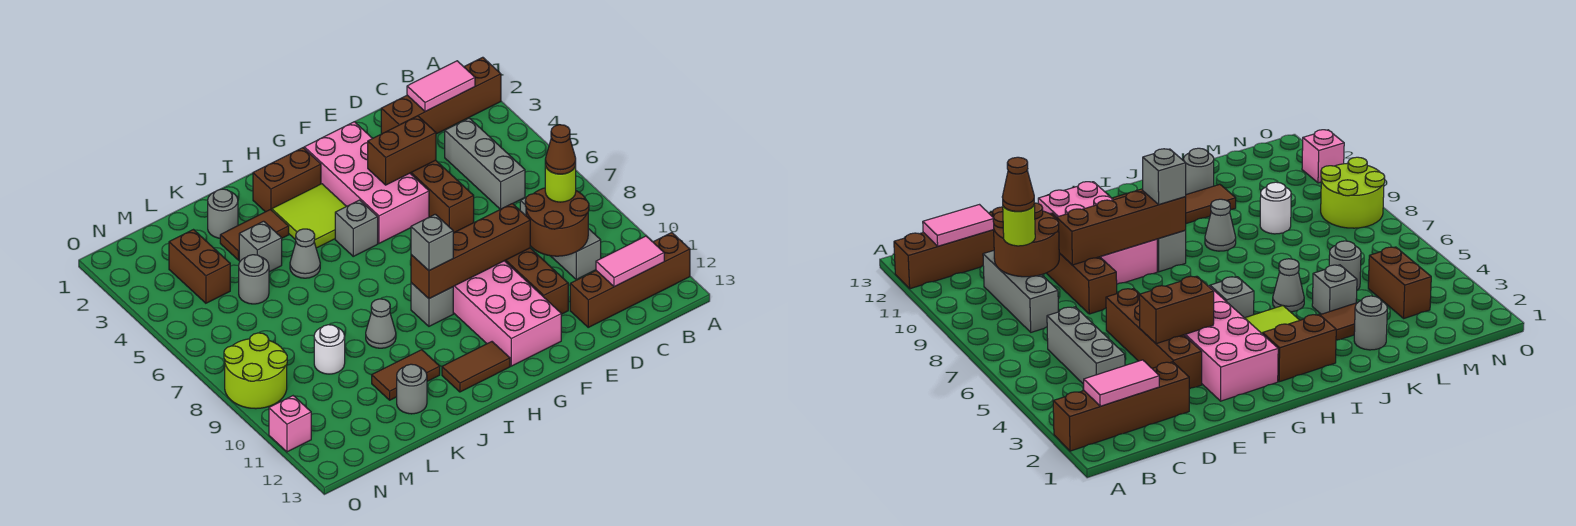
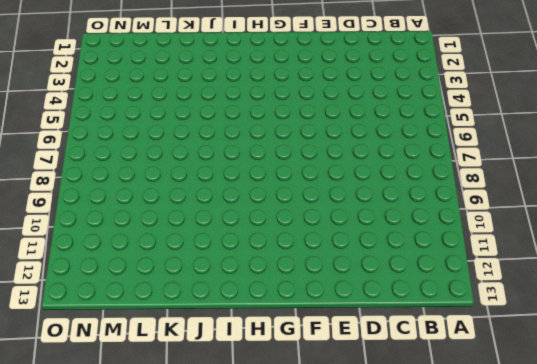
none -> brown brick A2:D2 level 1
none -> brown brick A12:D12 level 1
none -> grey brick C4:C6 level 1
none -> grey brick C8:C10 level 1

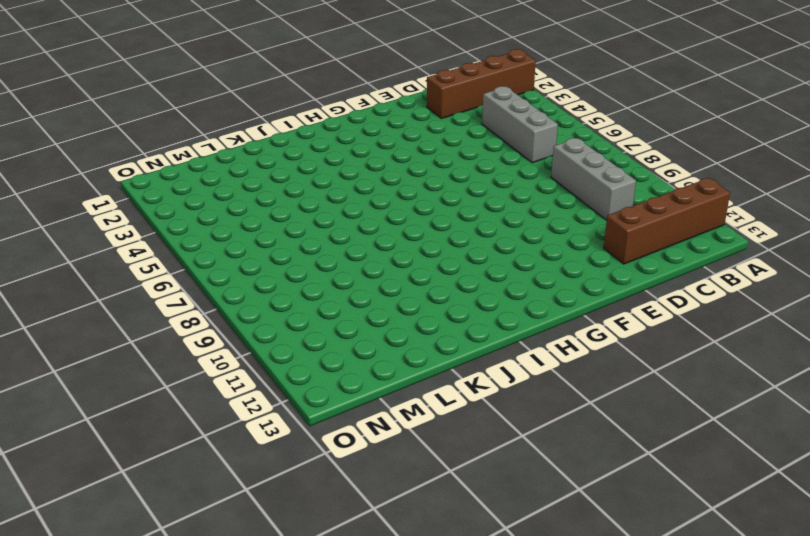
none -> brown brick E3:E6 level 1
none -> brown brick E8:E11 level 1
none -> pink brick F2:G5 level 1
none -> pink brick F9:G12 level 1

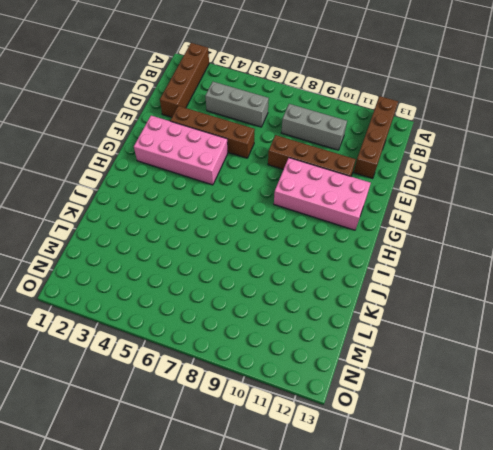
none -> brown brick H2:I2 level 1
none -> lime tile H3:I4 level 1
none -> grey brick H5 level 1
none -> grey brick H9 level 1

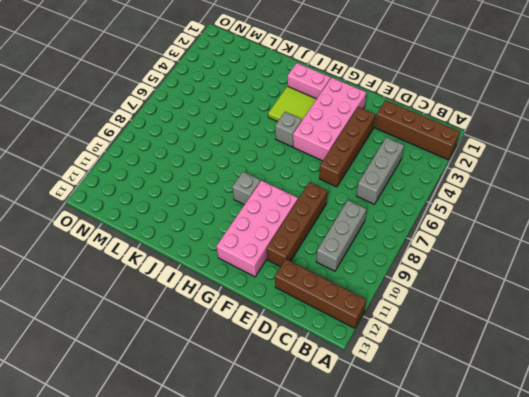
pink brick H2:I2 level 1 -> brown brick H2:I2 level 1
none -> brown tile H12:I12 level 1
none -> brown tile J3:K3 level 1
none -> grey cone J5 level 1
none -> grey cone J9 level 1

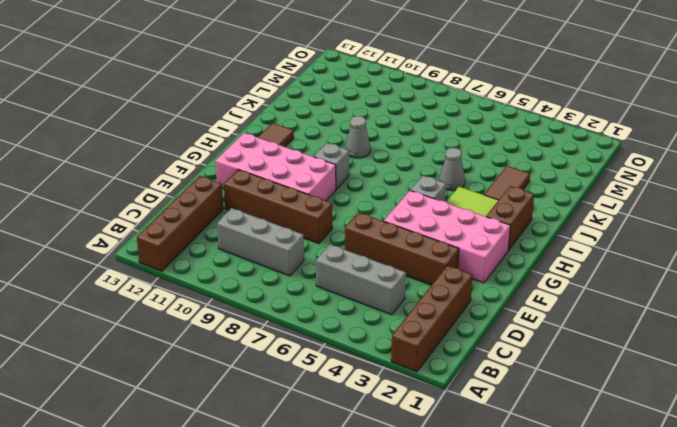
none -> brown tile J11:K11 level 1
none -> grey round brick K2 level 1
none -> grey brick K4 level 1
none -> grey round brick K12 level 1

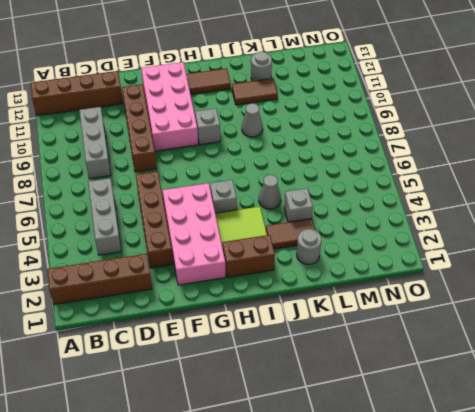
none -> grey round brick L5 level 1
none -> white round brick L9 level 1
none -> brown brick M3:M4 level 1
none -> lime round brick N8:O9 level 1

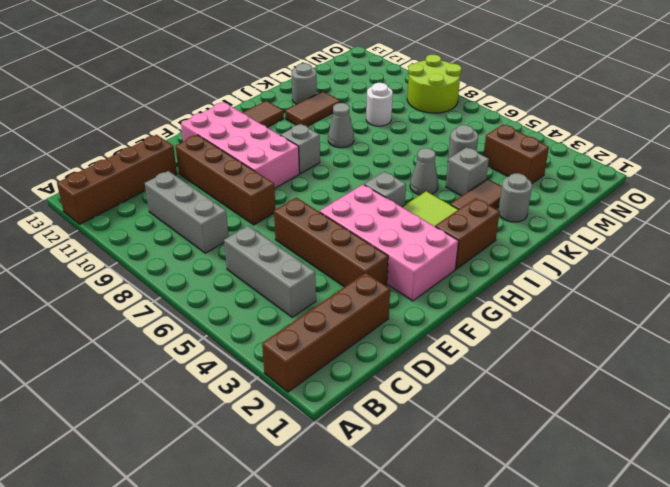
none -> pink brick O11 level 1
none -> pink tile B2:C2 level 2
none -> pink tile B12:C12 level 2
none -> brown round brick C9:D10 level 2

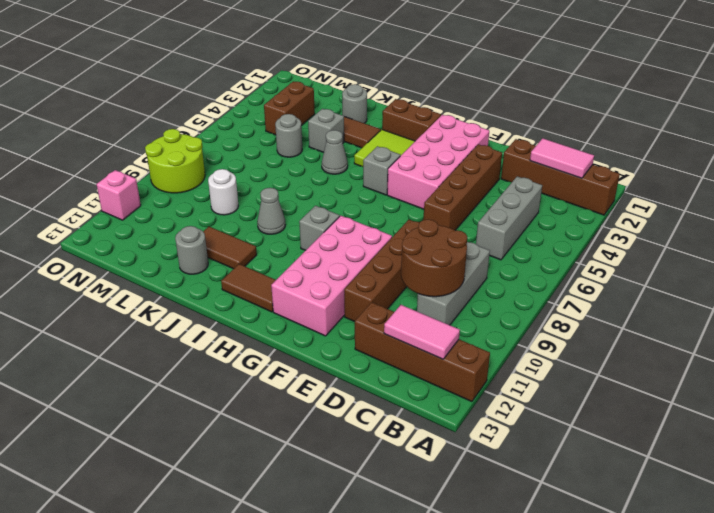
none -> brown brick E4:F4 level 2
none -> brown brick E9:H9 level 2
none -> lime round brick C9 level 3
none -> grey brick H9 level 3

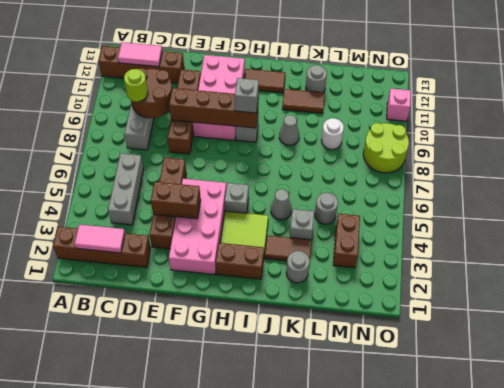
none -> brown cone C9 level 4

